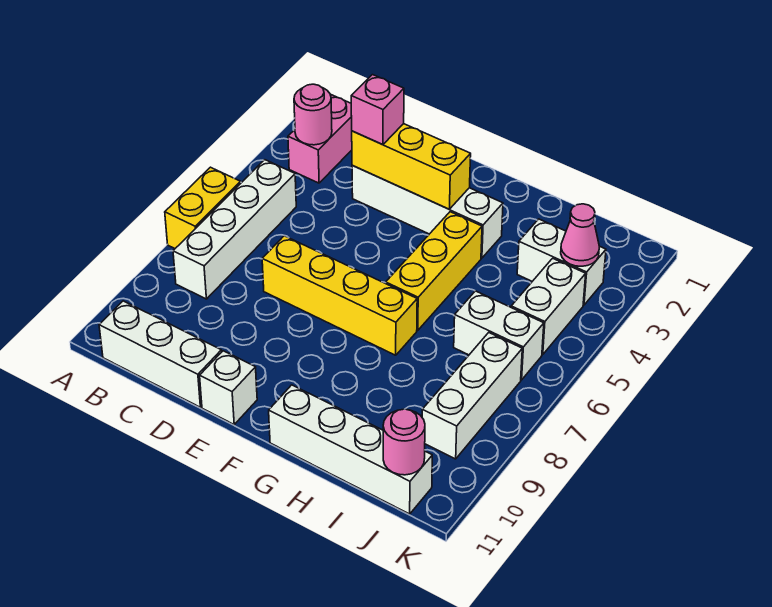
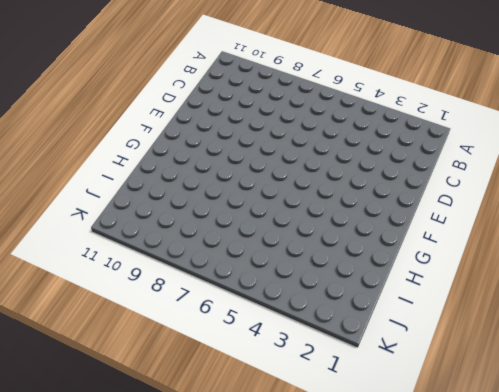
none -> yellow brick A6:A7 level 1
none -> pink brick B2:B3 level 1
none -> white brick B5:B8 level 1

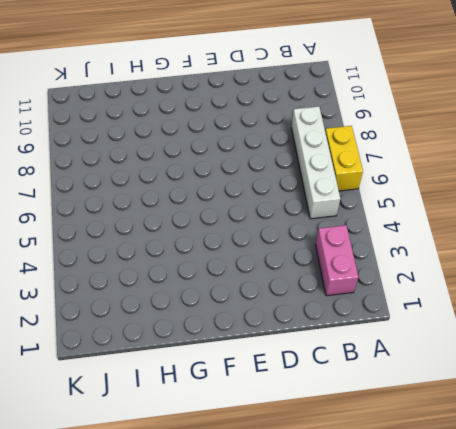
none -> white brick B11:D11 level 1
none -> white brick D3:G3 level 1
none -> yellow brick D7:G7 level 1

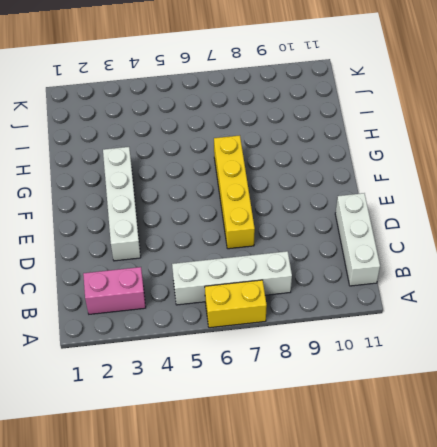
none -> white brick E11 level 1
none -> yellow brick G4:G6 level 1
none -> white brick G11:J11 level 1

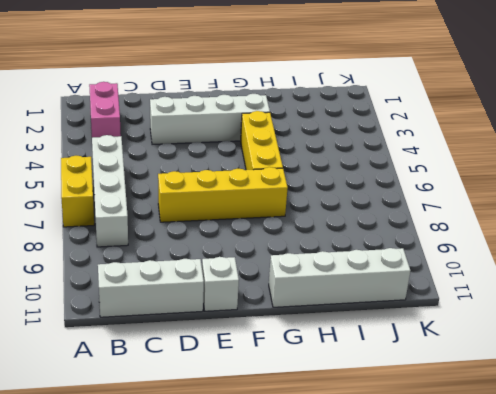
none -> white brick I3:J3 level 1
none -> white brick I6:J6 level 1
none -> white brick J4:J5 level 1

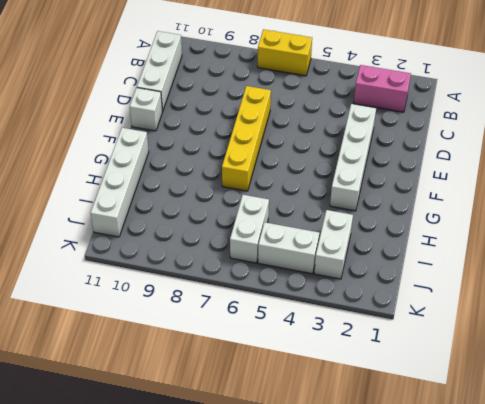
none -> white brick B5:B8 level 1
none -> yellow brick G4:G6 level 1
none -> white brick J7:J9 level 1

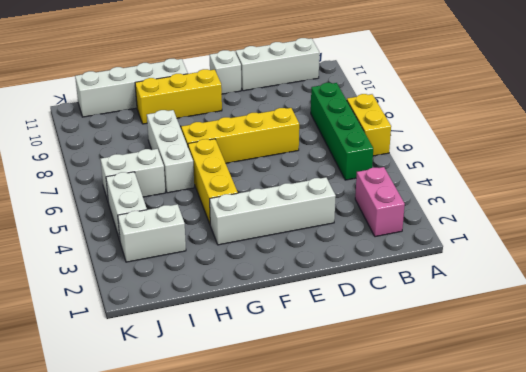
green brick B5:B8 level 1 -> white brick B5:B8 level 1
yellow brick F10:H10 level 1 -> yellow brick D3:F3 level 2
white brick H6:H8 level 1 -> white brick J7:J9 level 1
none -> pink round brick B3 level 2
none -> pink cone J3 level 2
none -> pink round brick J11 level 2

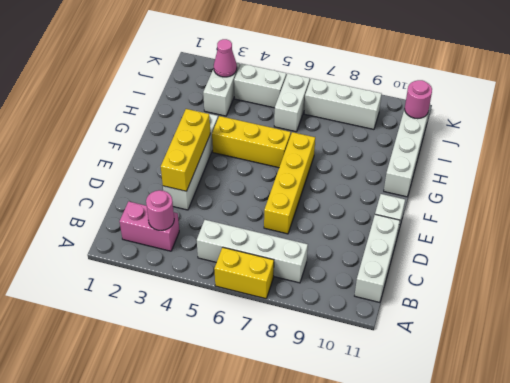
none -> pink brick D3 level 3

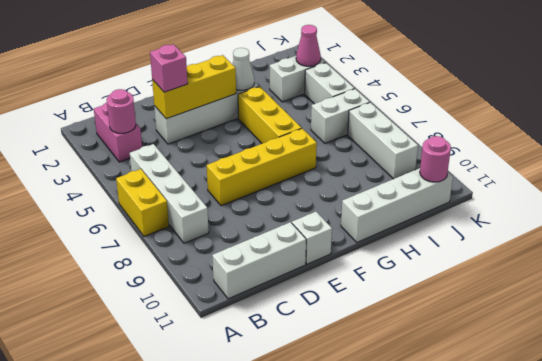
white cone G3 level 2 -> none

